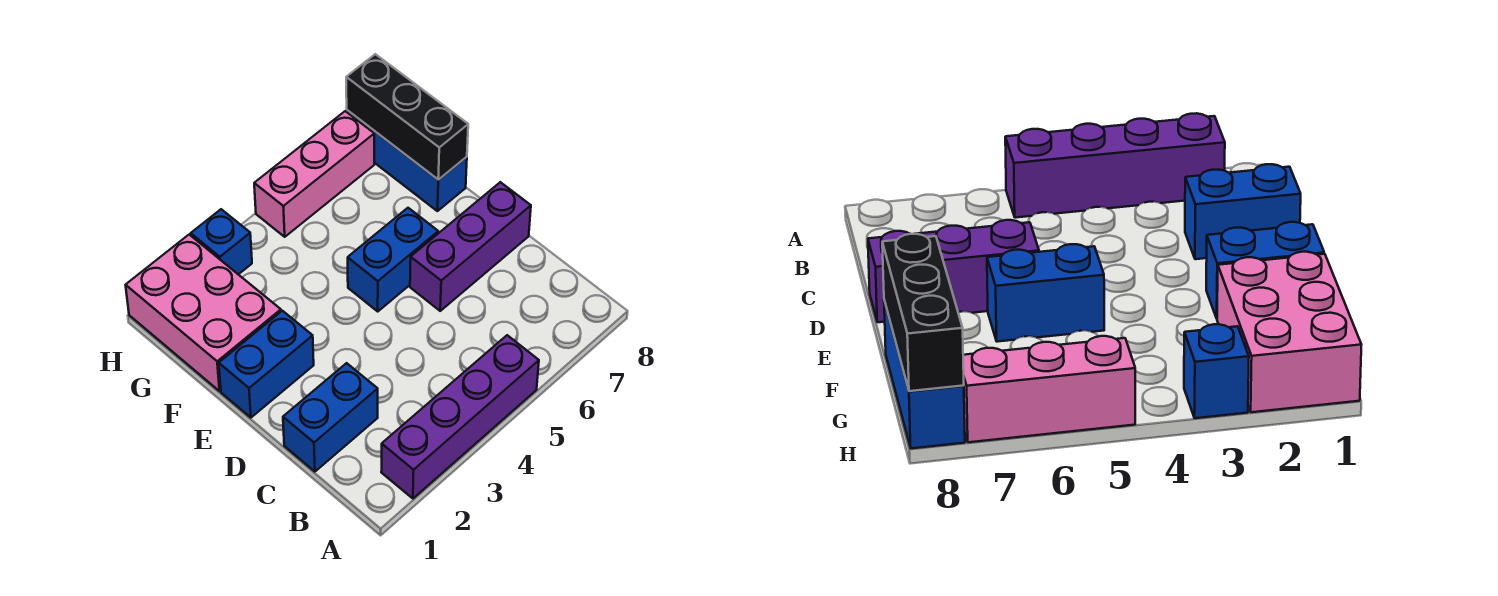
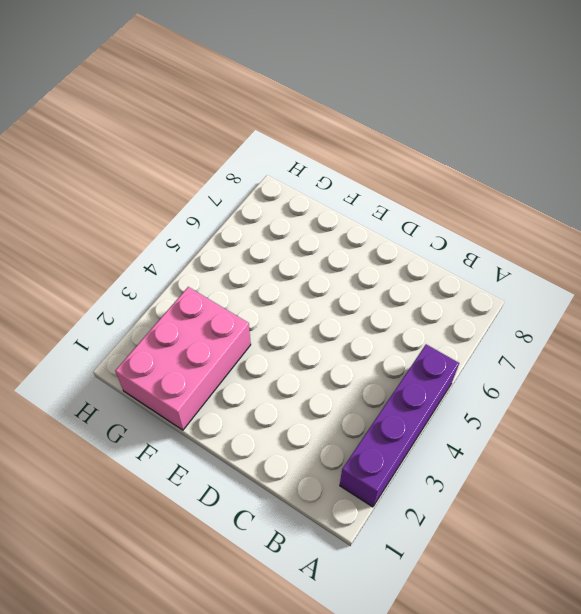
pink brick F1:G3 level 1 -> pink brick F1:H2 level 1
none -> blue brick C1:C2 level 1
none -> purple brick D6:D8 level 1

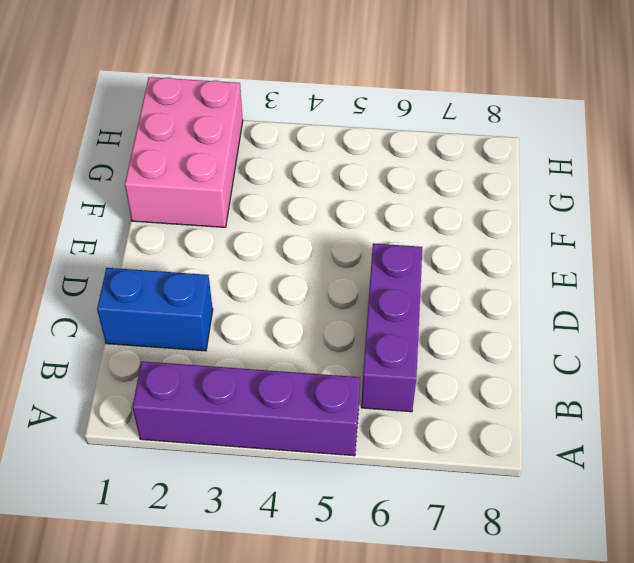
purple brick B6:D6 level 1 -> purple brick D6:D8 level 1
none -> blue brick E1:E2 level 1
none -> blue brick E5:E6 level 1

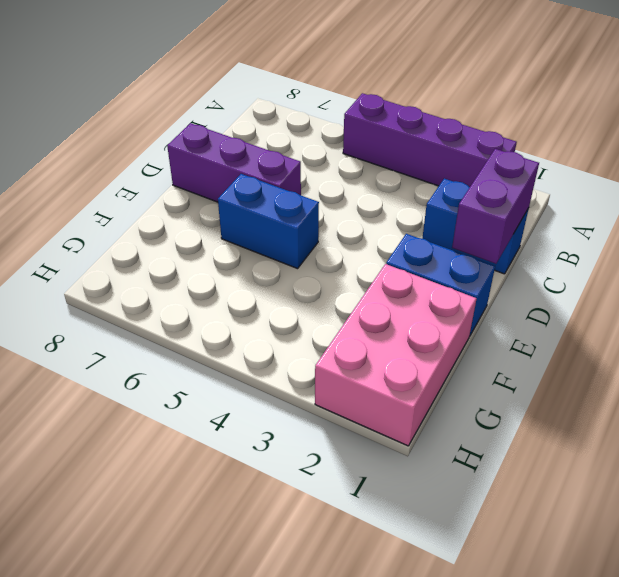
purple brick C1:D1 level 2 -> none
none -> blue brick F8:H8 level 1
none -> blue brick H3 level 1

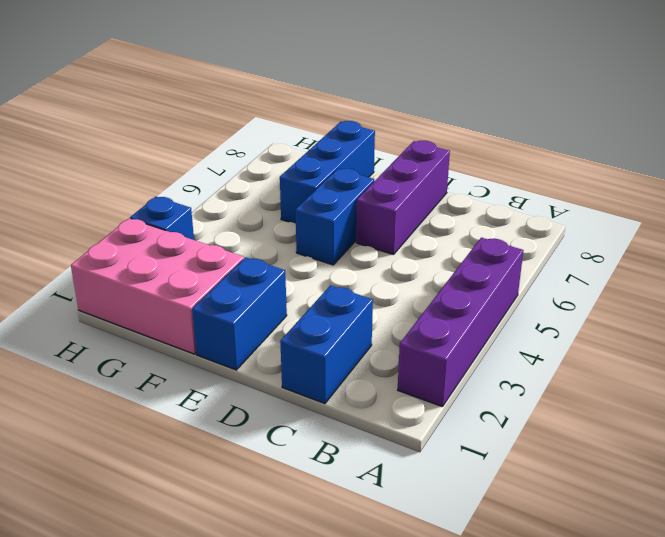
blue brick F6:F8 level 1 -> blue brick F8:H8 level 1
none -> pink brick H5:H7 level 1
none -> black brick F8:H8 level 2

